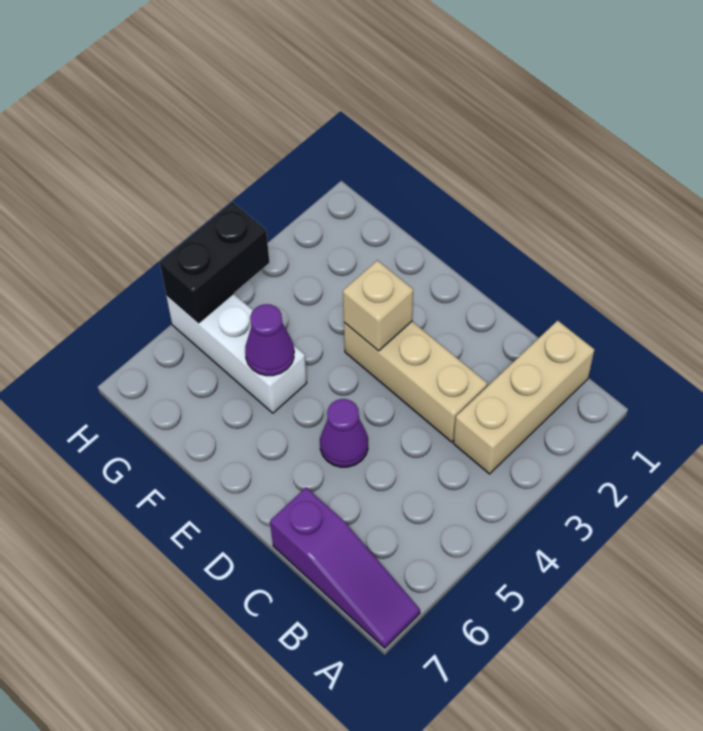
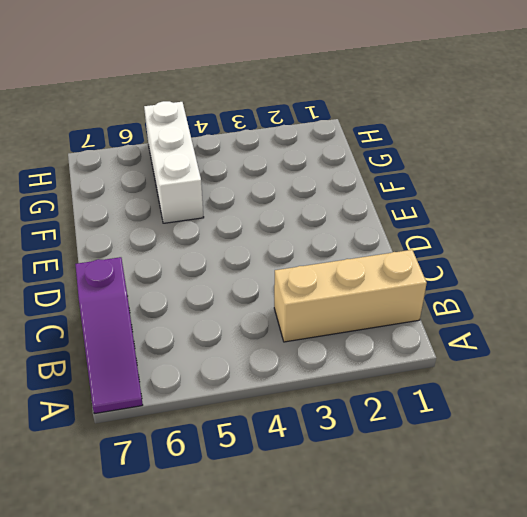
none -> tan brick C3:E3 level 1
none -> purple cone D5 level 1

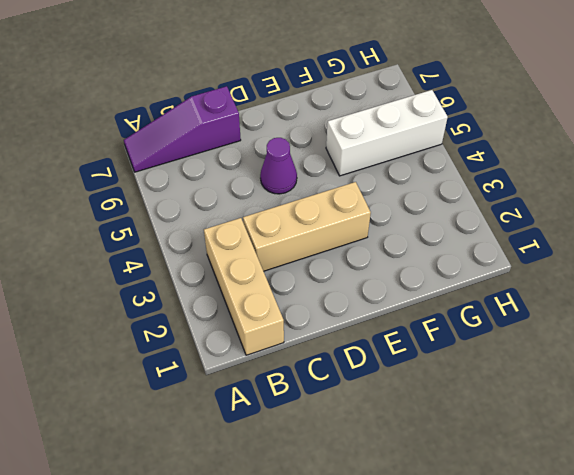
none -> tan brick E3 level 2
none -> purple cone F5 level 2

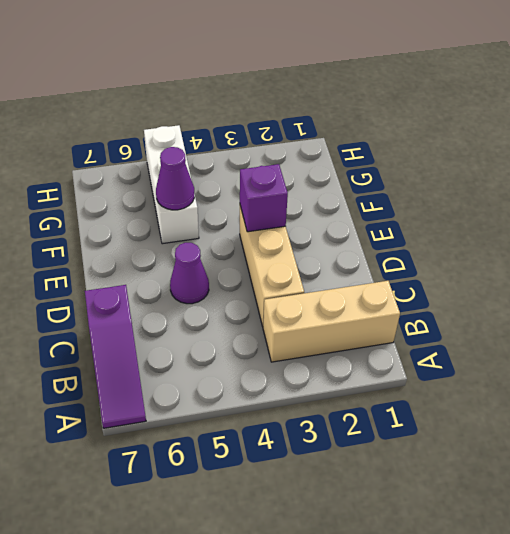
purple brick E3 level 2 -> tan brick E3 level 2
none -> black brick H4:H5 level 2

